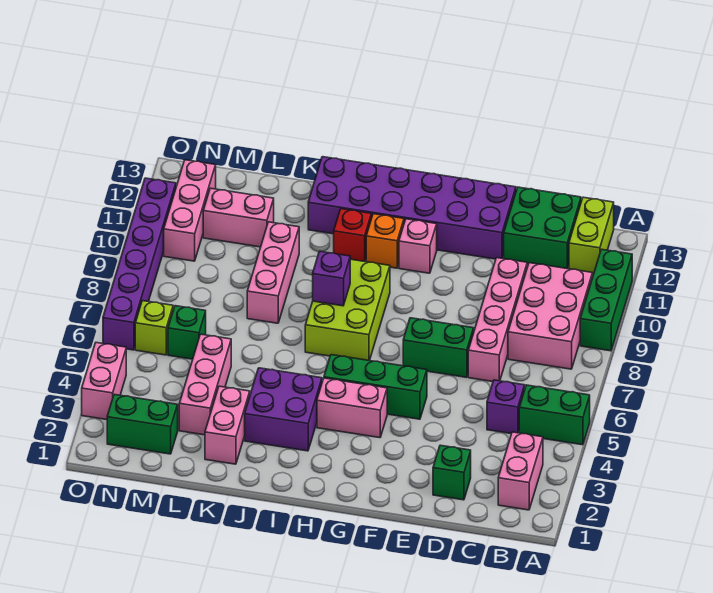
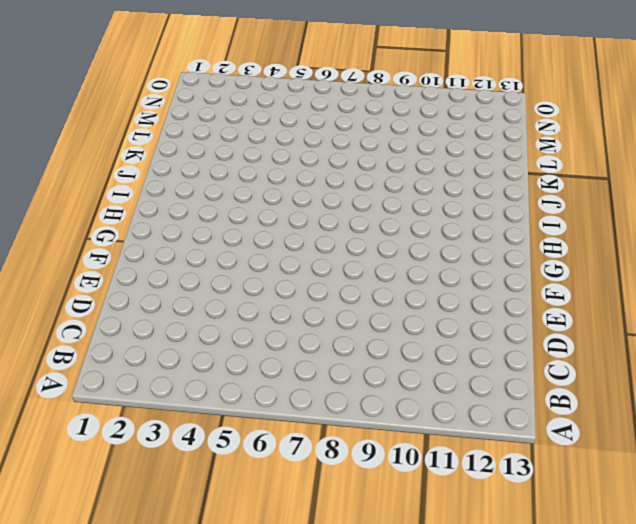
none -> green brick A5:B5 level 1
none -> green brick A9:A11 level 1
none -> pink brick B2:B3 level 1

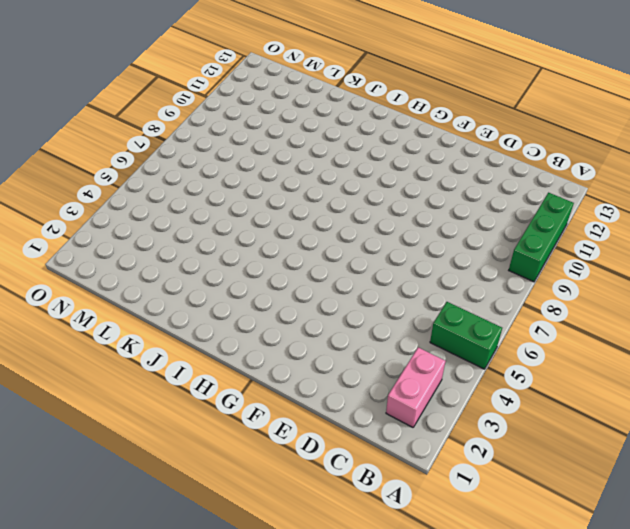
none -> pink brick B8:C10 level 1
none -> lime brick B12:B13 level 1
none -> purple brick C5 level 1

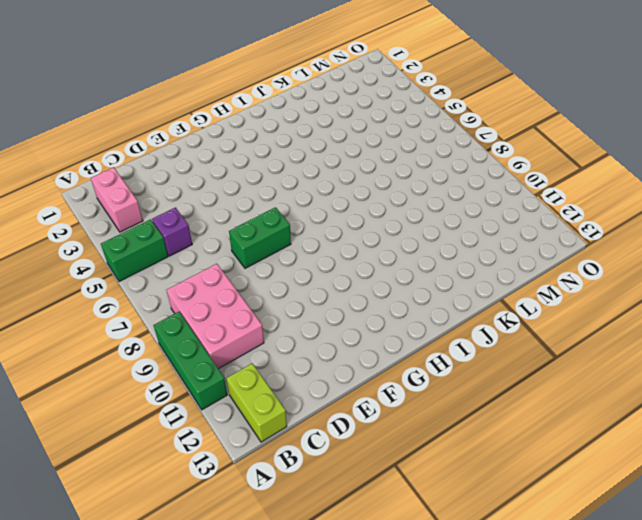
none -> green brick C12:D13 level 1
none -> green brick D2 level 1
none -> pink brick D7:D10 level 1

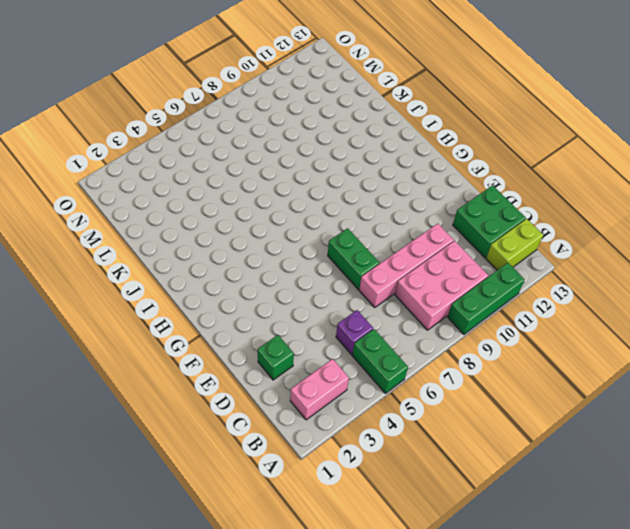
none -> purple brick E12:J13 level 1
none -> green brick F5:H5 level 1
none -> pink brick G4:H4 level 1

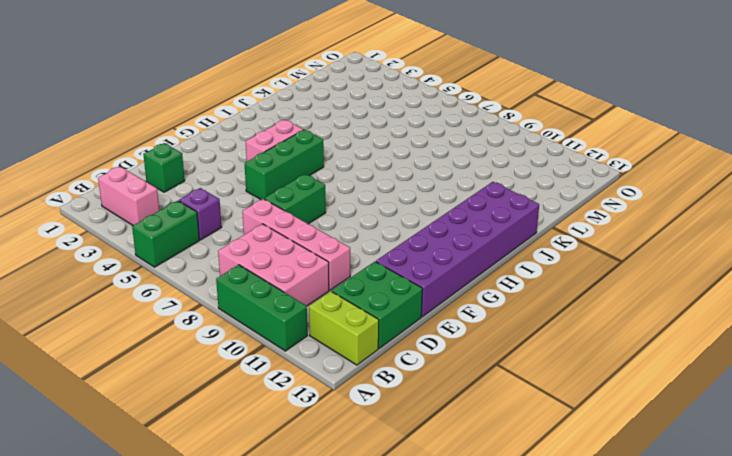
none -> pink brick G11 level 1
none -> lime brick H7:I9 level 1
none -> orange brick H11 level 1

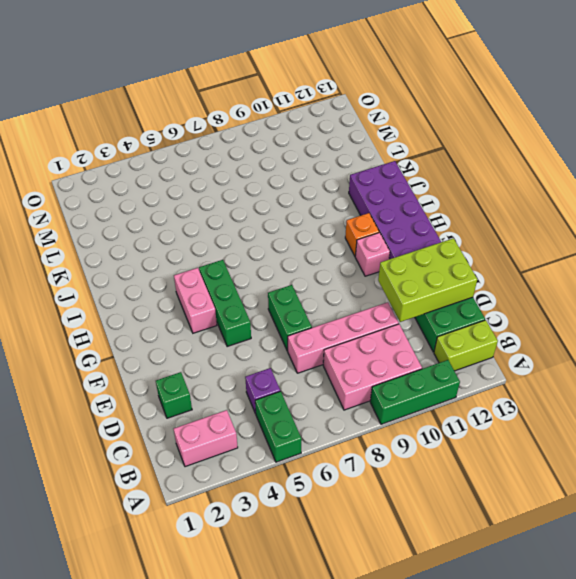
lime brick D11:E13 level 2 -> lime brick H7:I9 level 1
none -> purple brick I3:J4 level 1
none -> red brick I11 level 1
none -> pink brick K2:K3 level 1

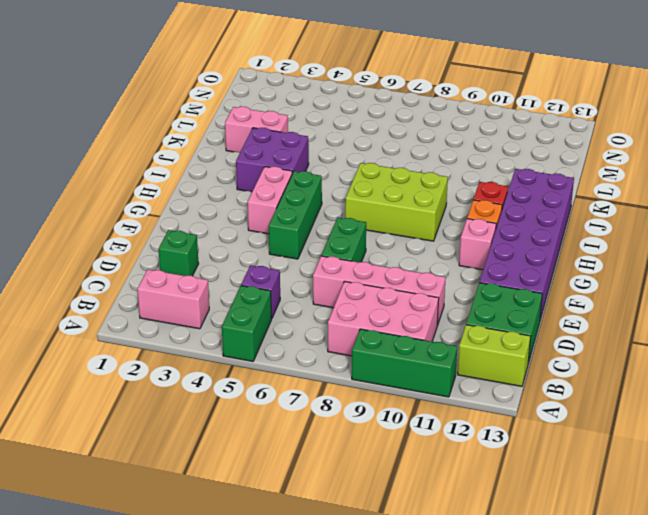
none -> pink brick K8:K10 level 1
none -> pink brick L3:L5 level 1
none -> pink brick L11:M11 level 1

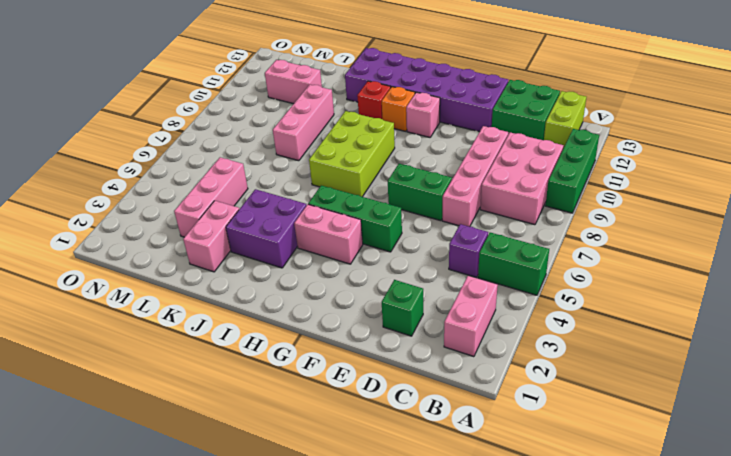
none -> green brick M2:N2 level 1
none -> green brick M6 level 1
none -> lime brick N6 level 1

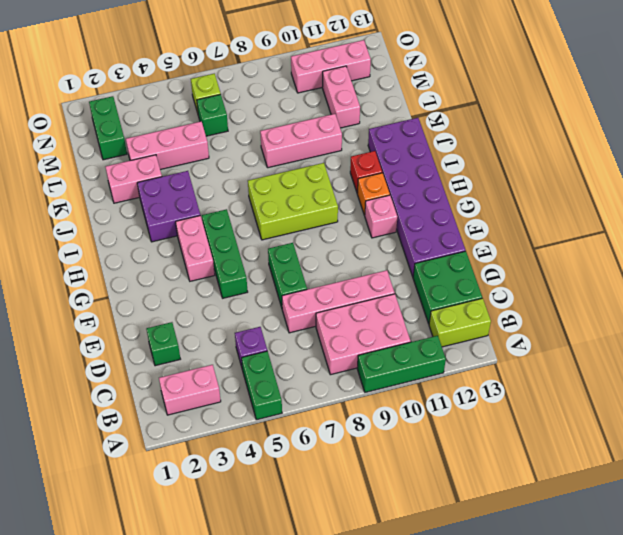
none -> pink brick O3:O4 level 1
none -> purple brick O6:O11 level 1
none -> purple brick I8 level 2

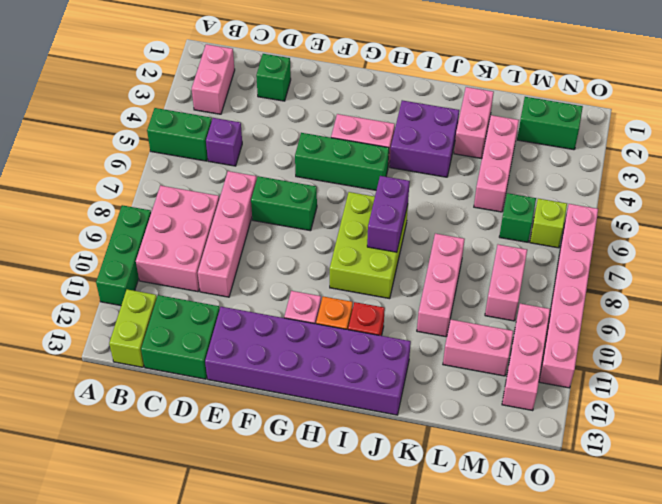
purple brick I7:I8 level 2 -> purple brick I8 level 2
pink brick M8:M9 level 1 -> pink brick O3:O4 level 1
pink brick O6:O11 level 1 -> purple brick O6:O11 level 1

